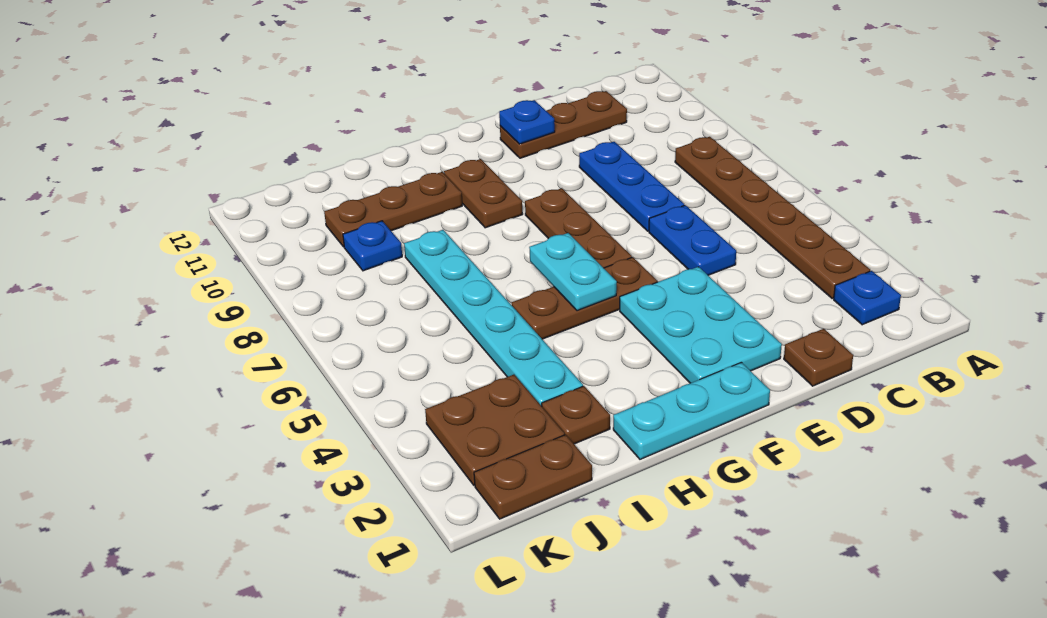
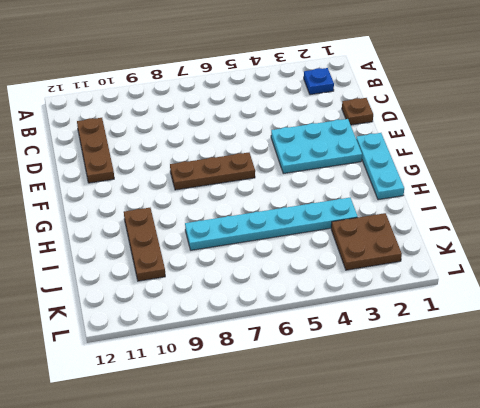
none -> brown plate B3:B8 level 1
none -> blue plate D5:D6 level 1
none -> blue plate D7:D9 level 1

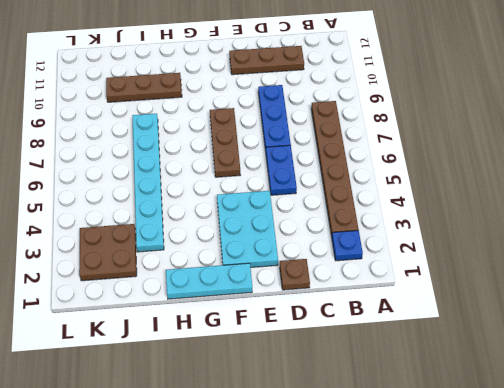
none -> brown plate F5:H5 level 1
none -> brown plate G9:G10 level 1
none -> brown plate I2 level 1

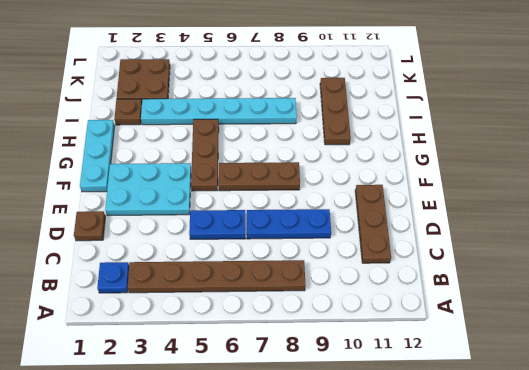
none -> brown plate G9:G10 level 1
none -> brown plate J1:K1 level 1
none -> blue plate J9 level 1

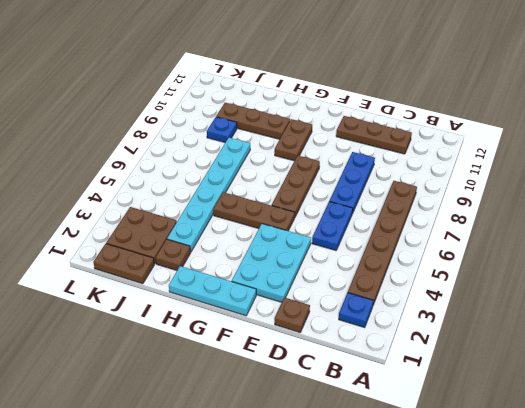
none -> blue plate E11 level 2
none -> cyan plate G5:G6 level 2

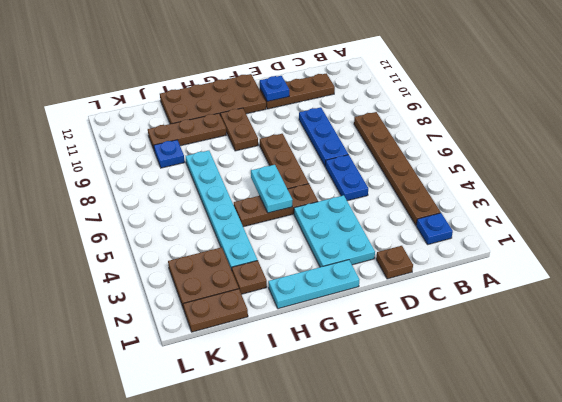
brown plate F11:I12 level 1 -> none

